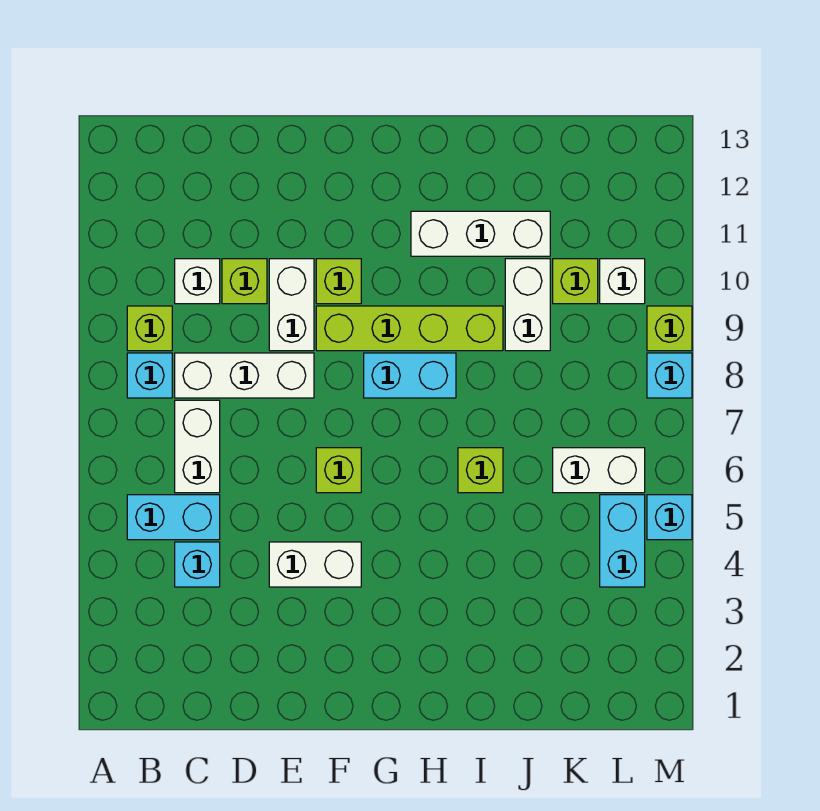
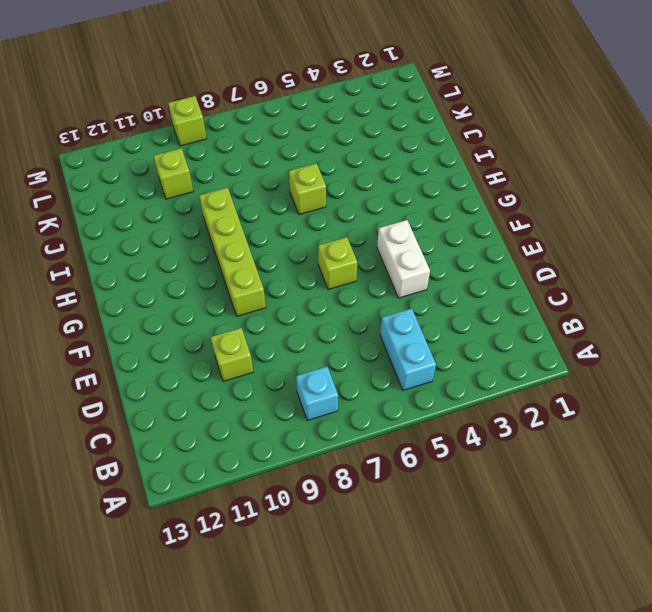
none -> lime brick B9 level 1
none -> cyan brick C4 level 1
none -> white brick C6:C7 level 1

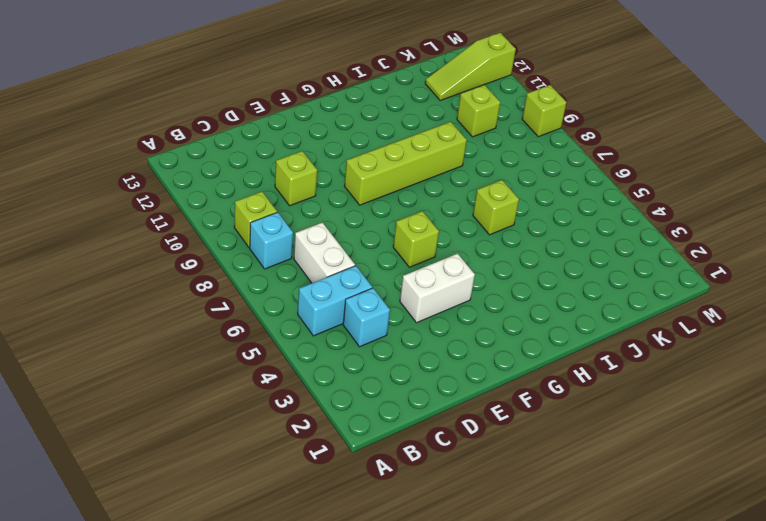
lime slope K12:M12 level 1 top M -> none
none -> white brick C8:E8 level 1
none -> white brick C10 level 1
none -> white brick E9:E10 level 1

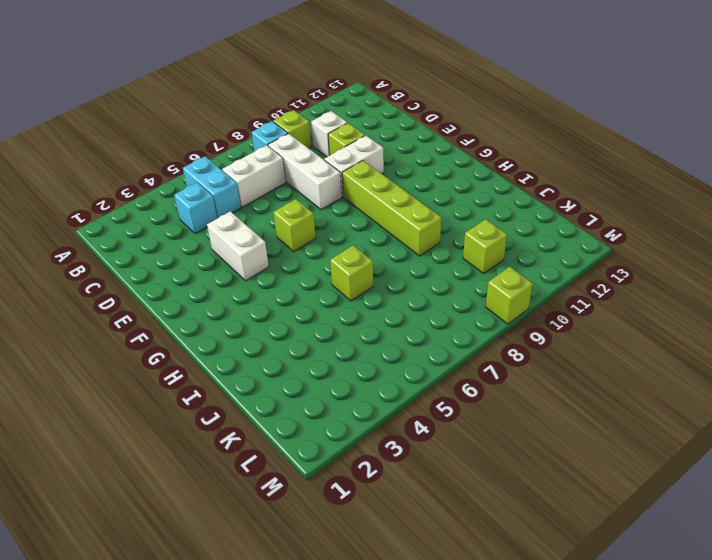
none -> lime brick F10 level 1
none -> cyan brick G8:H8 level 1
none -> white brick H11:J11 level 1

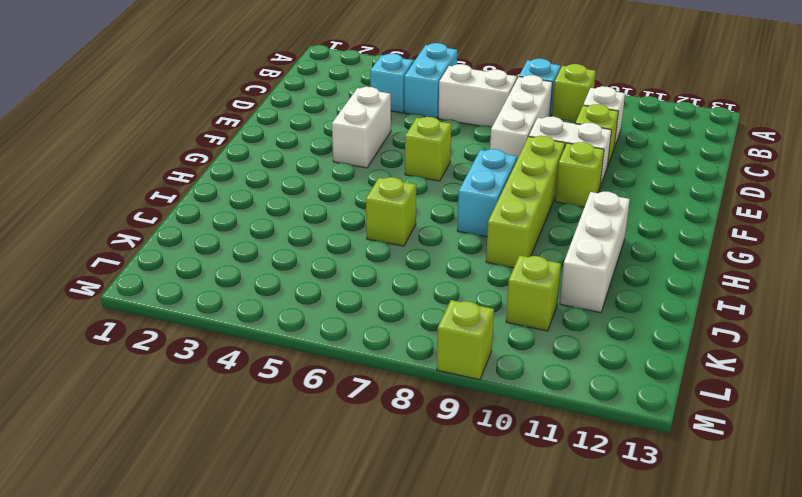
none -> white brick J9:J10 level 1
none -> white brick K6:L6 level 1
none -> cyan brick L4:L5 level 1

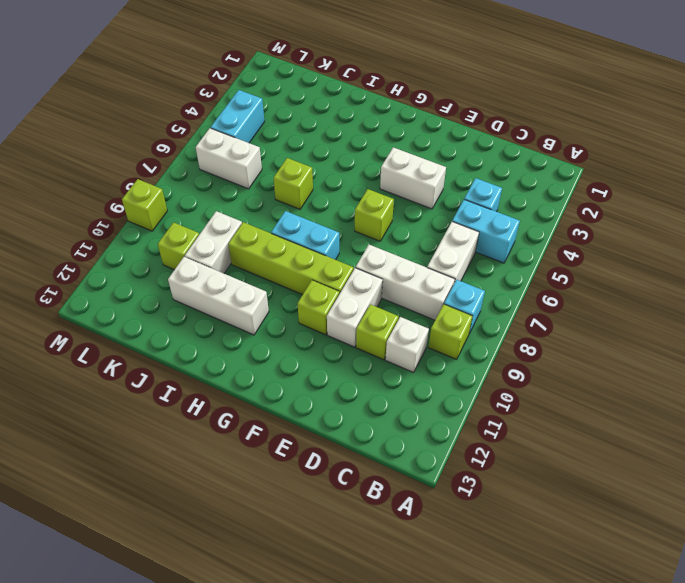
none -> white brick L10 level 1
none -> cyan brick M5 level 1
none -> cyan brick M8 level 1

